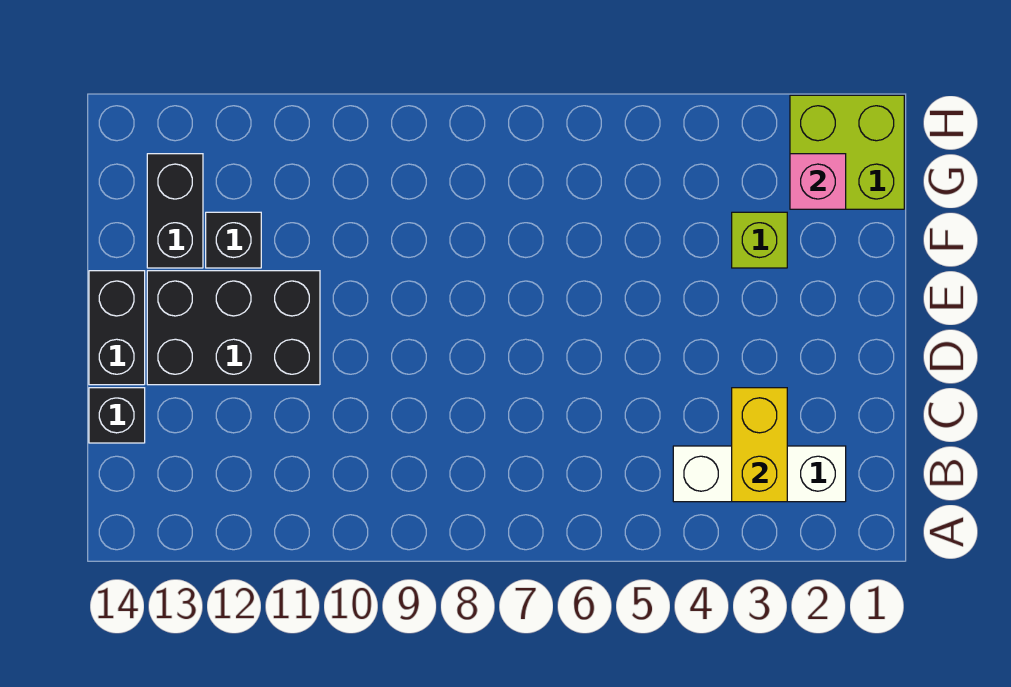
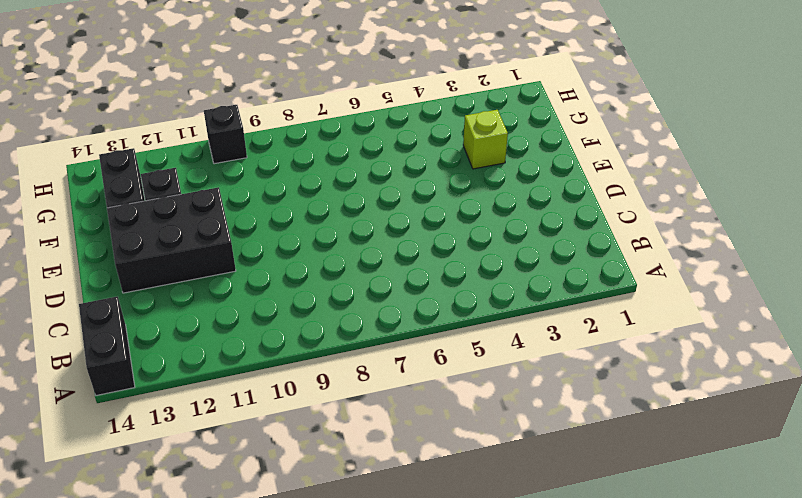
black brick A14:B14 level 1 -> black brick D14:E14 level 1
black brick H10 level 1 -> black brick C14 level 1
none -> white brick B2:B4 level 1
none -> lime brick G1:H2 level 1

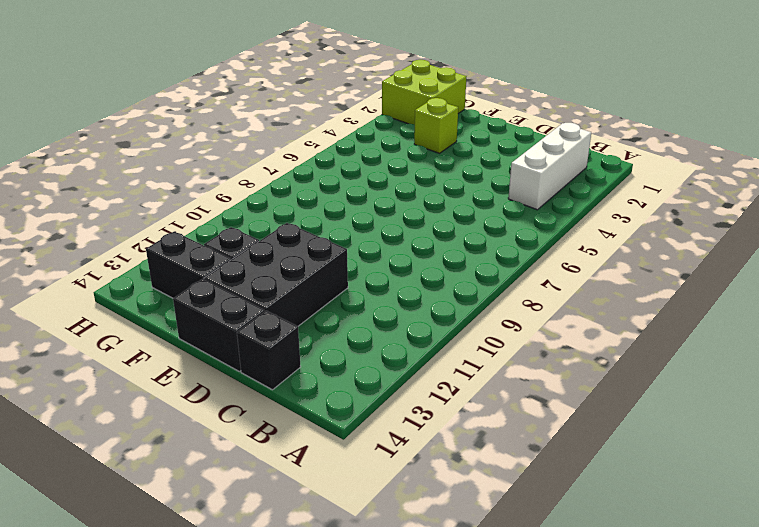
none -> yellow brick B3:C3 level 2
none -> pink brick G2 level 2

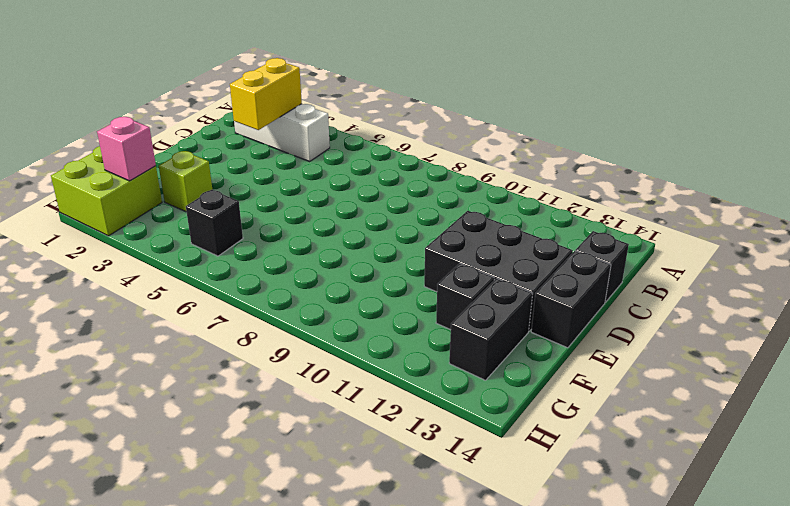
black brick G5 level 1 -> none

